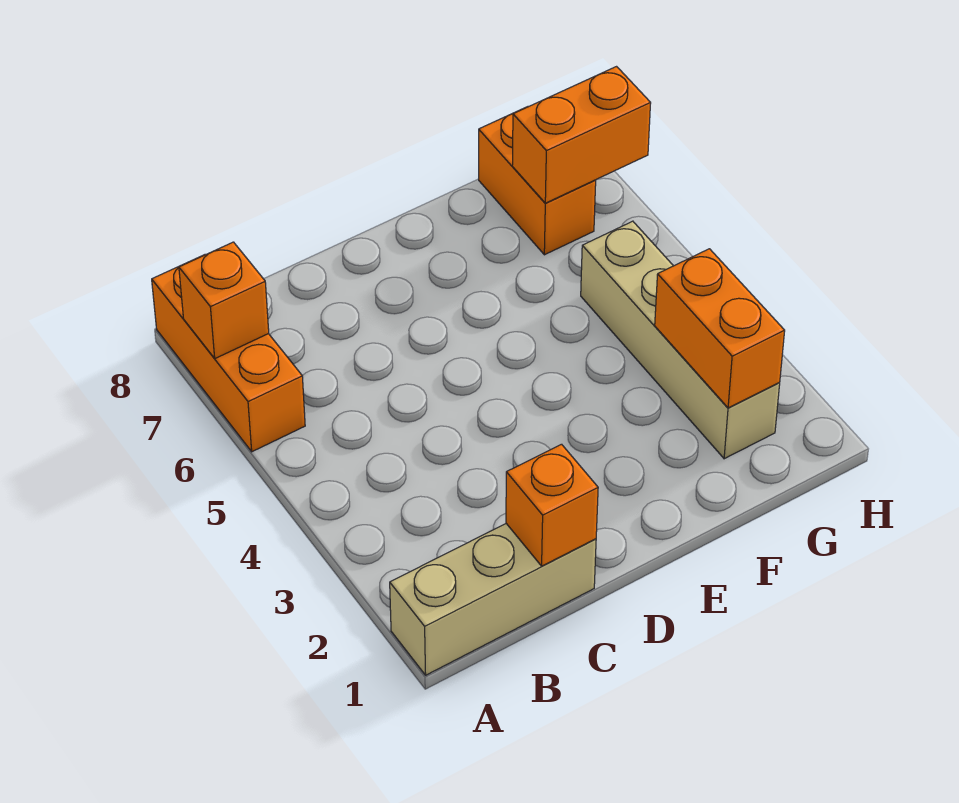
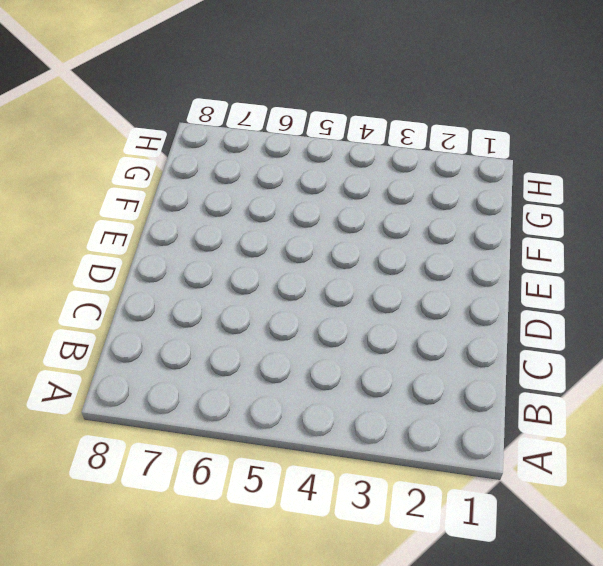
none -> tan brick A1:C1 level 1
none -> orange brick A6:A8 level 1

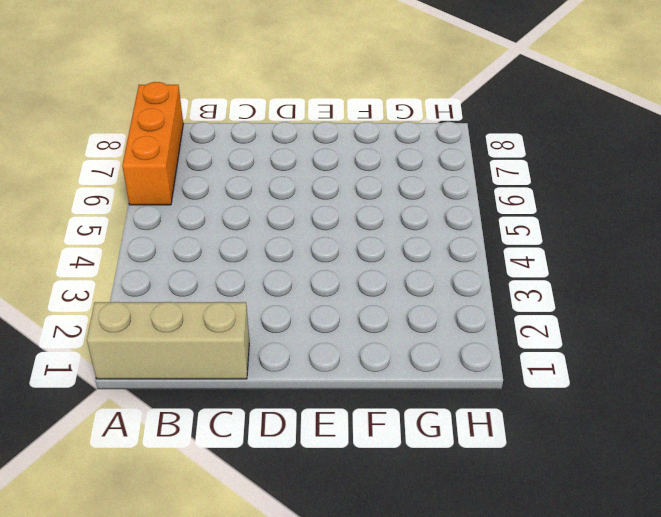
none -> tan brick G2:G5 level 1
none -> orange brick G7:G8 level 1

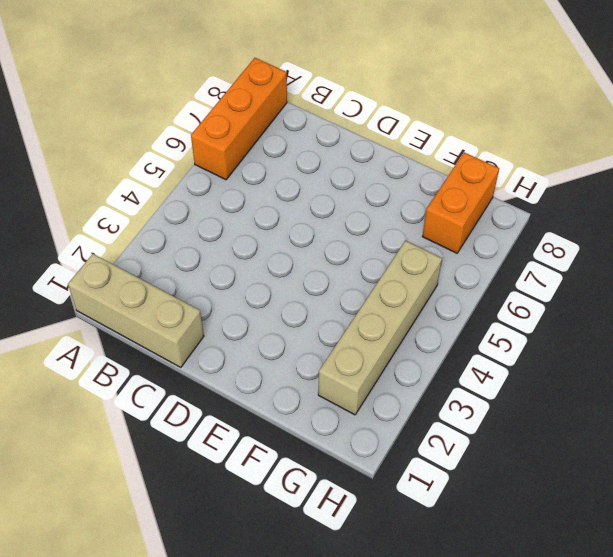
none -> orange brick A7 level 2
none -> orange brick C1 level 2

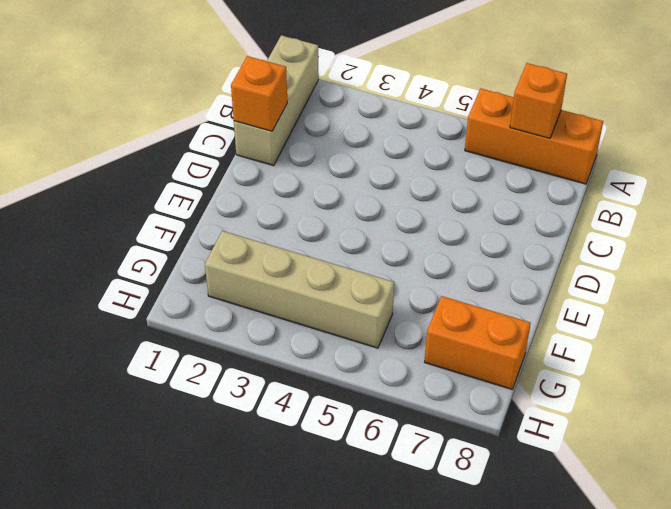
none -> orange brick G2:G3 level 2
none -> orange brick G7:H7 level 2

